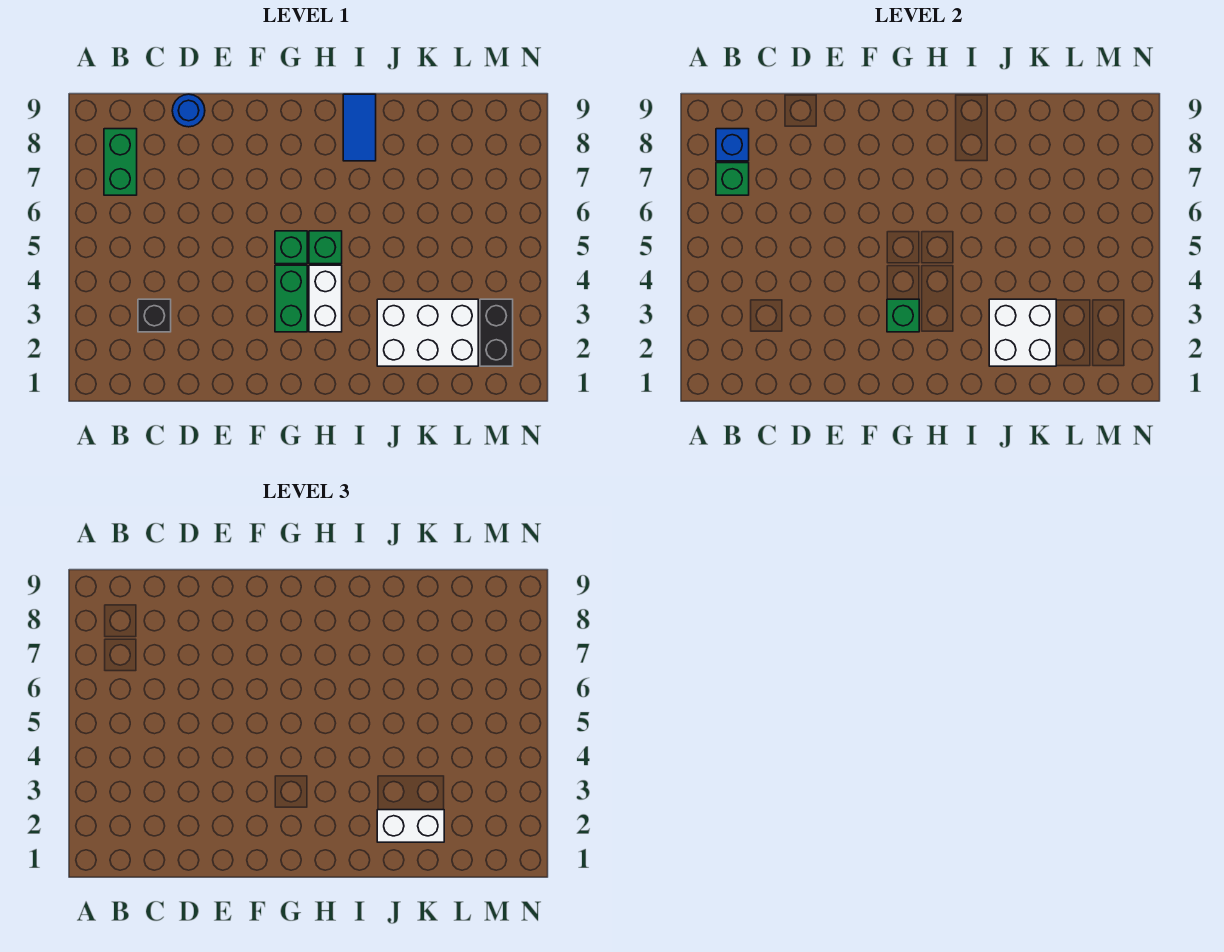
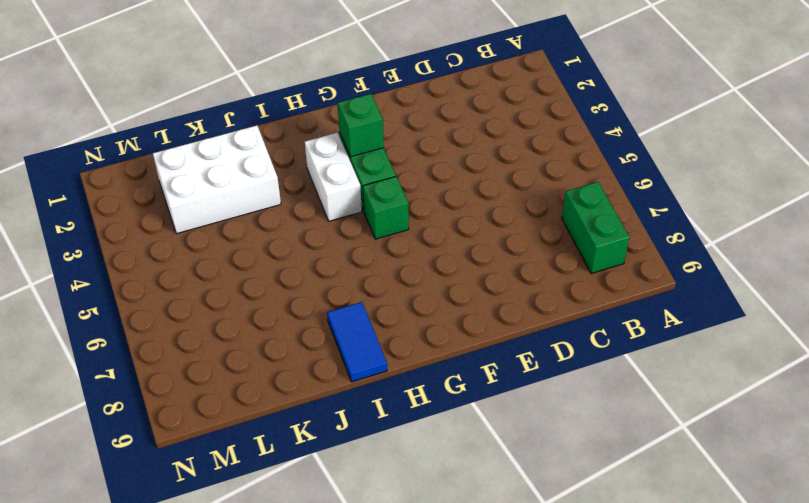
none -> black brick C3 level 1
none -> blue round brick D9 level 1
none -> green brick H5 level 1

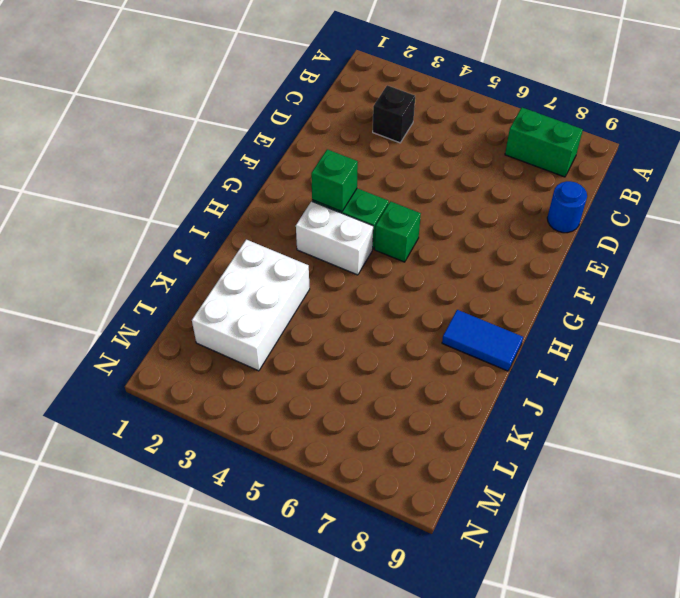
none -> green brick H5 level 1
none -> black brick M2:M3 level 1
none -> green brick B7 level 2

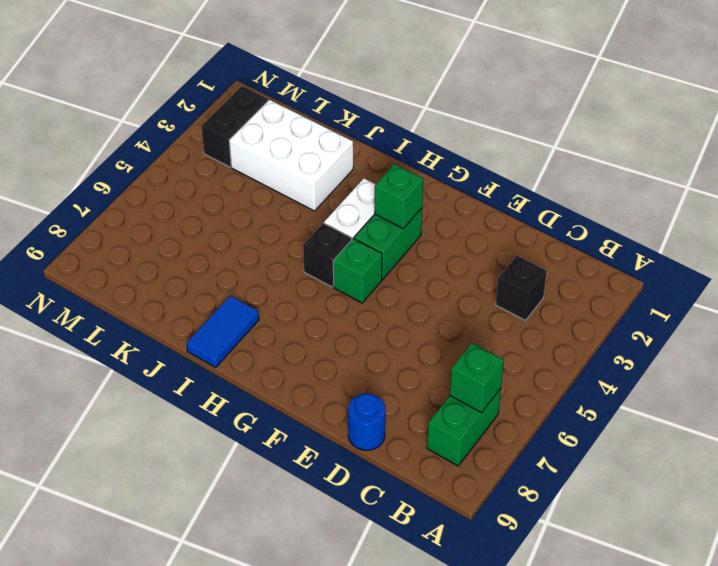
black brick H5 level 1 -> green brick H5 level 1
none -> blue brick B8 level 2
none -> white brick J2:K3 level 2
none -> white brick J2:K2 level 3

